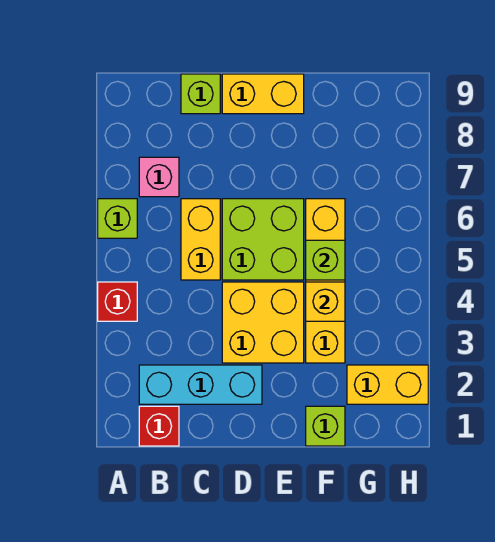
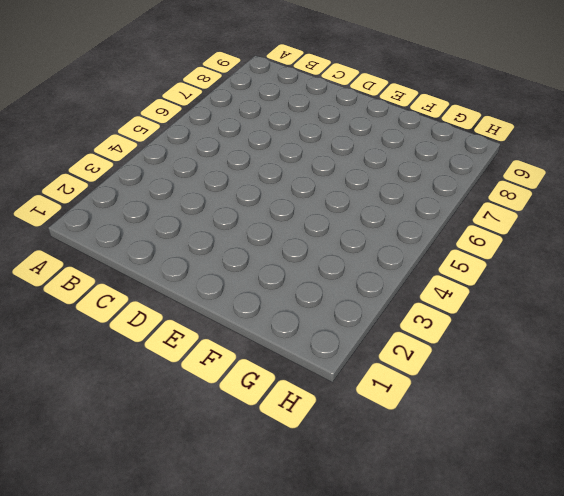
none -> red brick A4 level 1
none -> lime brick A6 level 1
none -> red brick B1 level 1

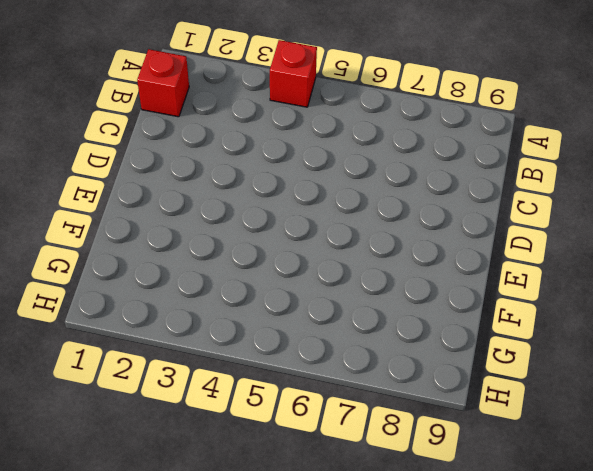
none -> lime brick A6 level 1
none -> cyan brick B2:D2 level 1
none -> pink brick B7 level 1

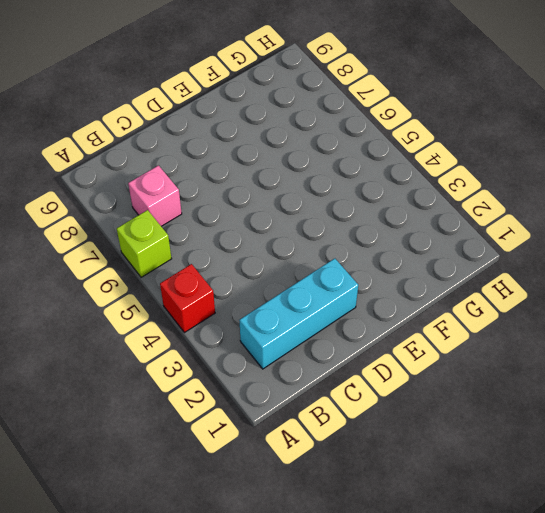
none -> red brick B1 level 1
none -> yellow brick C5:C6 level 1
none -> lime brick C9 level 1

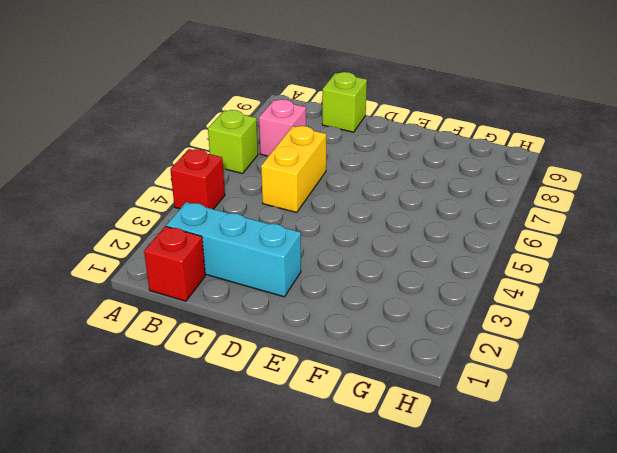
none -> yellow brick D3:E4 level 1
none -> lime brick D5:E6 level 1
none -> yellow brick D9:E9 level 1

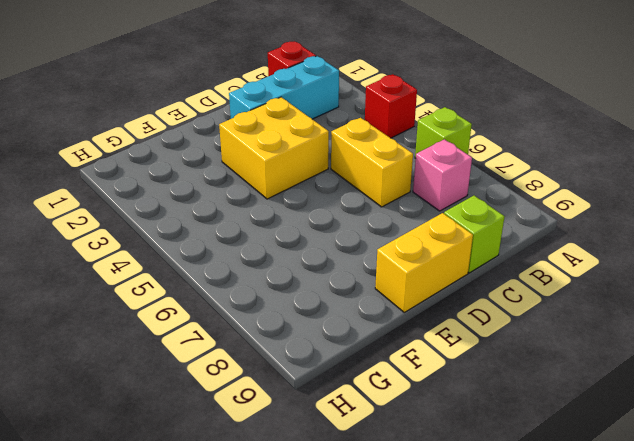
none -> lime brick D5:E6 level 1
none -> lime brick F1 level 1
none -> yellow brick F3:F6 level 1

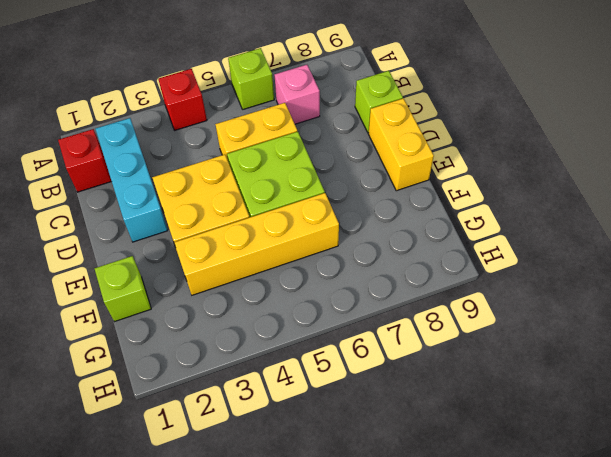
none -> yellow brick G2:H2 level 1
none -> yellow brick F4 level 2
none -> lime brick F5 level 2

